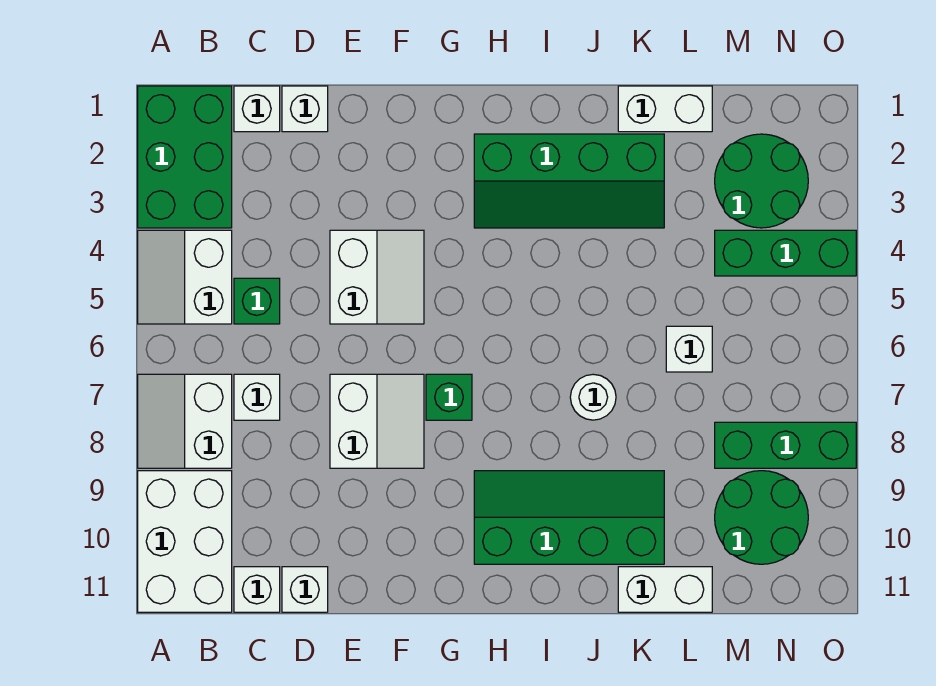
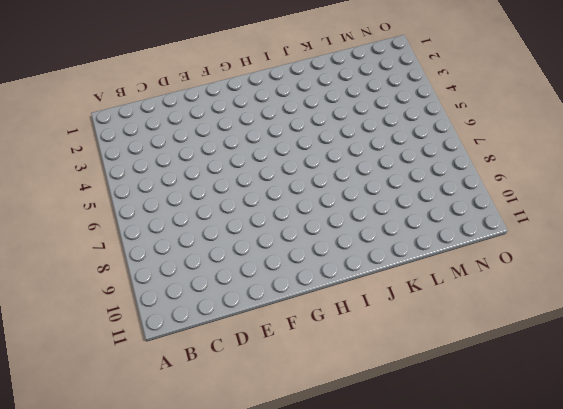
none -> green brick A1:B3 level 1
none -> white slope A4:B5 level 1 top B
none -> white slope A7:B8 level 1 top B

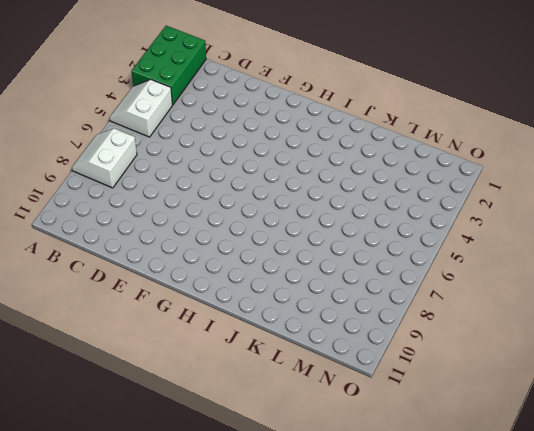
none -> white brick A9:B11 level 1
none -> white brick C1 level 1
none -> green brick C5 level 1

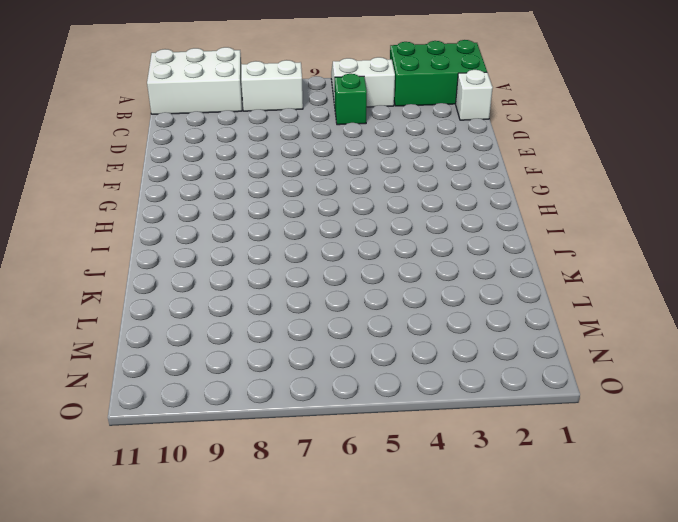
none -> white brick C7 level 1
none -> white brick C11 level 1
none -> white brick D1 level 1

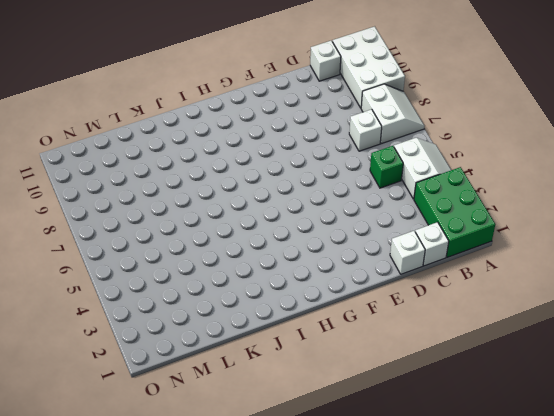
none -> white brick D11 level 1
none -> white slope E4:F5 level 1 top E
none -> white slope E7:F8 level 1 top E

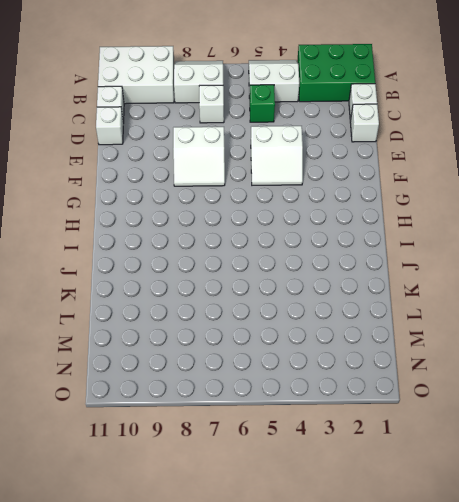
none -> green brick G7 level 1
none -> green slope H2:K3 level 1 top 2
none -> green slope H9:K10 level 1 top 10

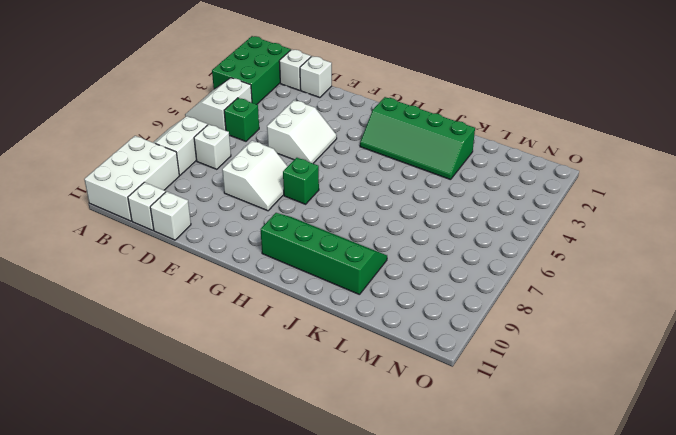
none -> white round brick J7 level 1
none -> white brick K1:L1 level 1
none -> white brick K11:L11 level 1

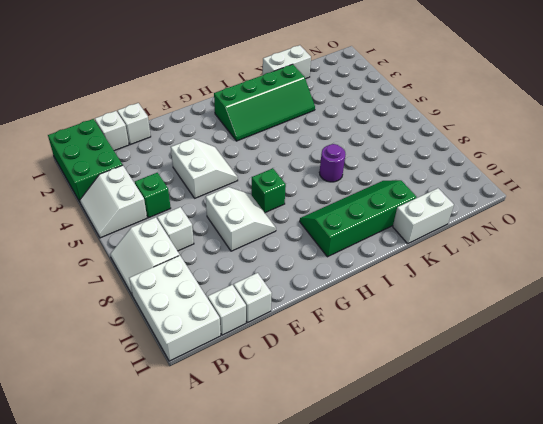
purple round brick J7 level 1 -> white round brick J7 level 1
none -> white brick L6 level 1
none -> green round brick M2:N3 level 1
none -> green brick M4:O4 level 1

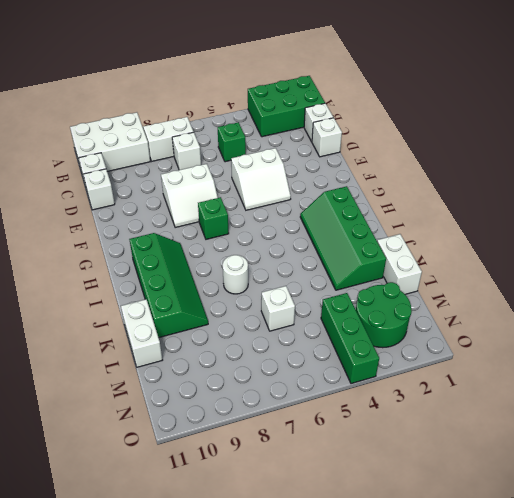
none -> white slope A4:B5 level 1 top B
none -> green brick M8:O8 level 1
none -> green round brick M9:N10 level 1

